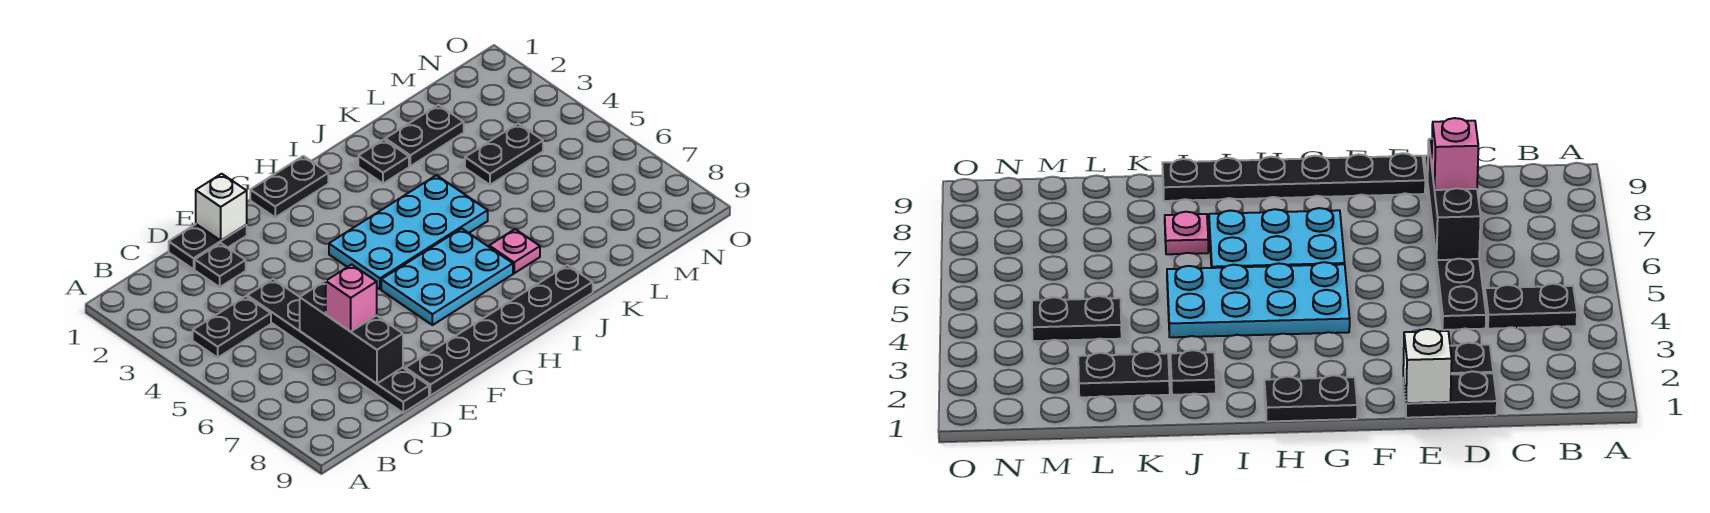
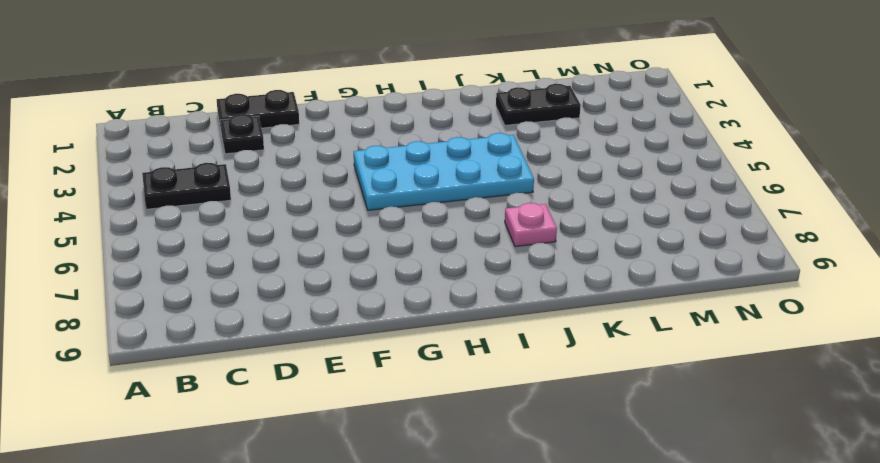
none -> black plate D4:D9 level 1
none -> black plate E9:J9 level 1
none -> black plate G1:H1 level 1

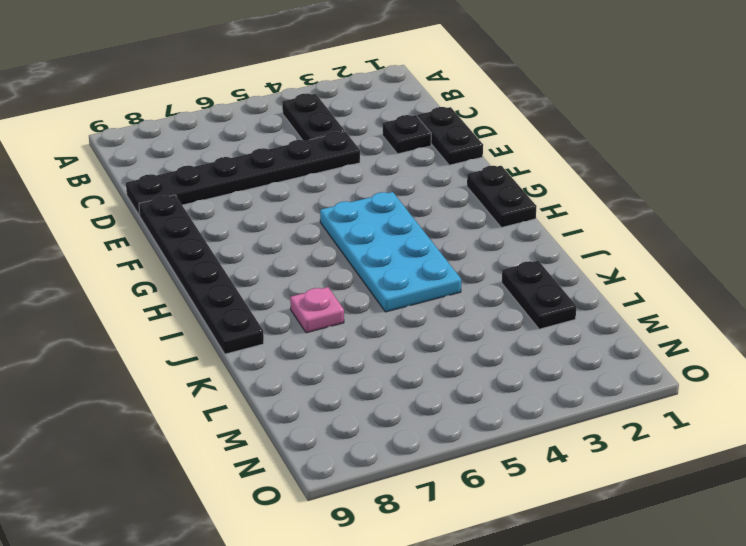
none -> cyan plate G6:I7 level 1
none -> black plate J2 level 1
none -> black plate L4:M4 level 1

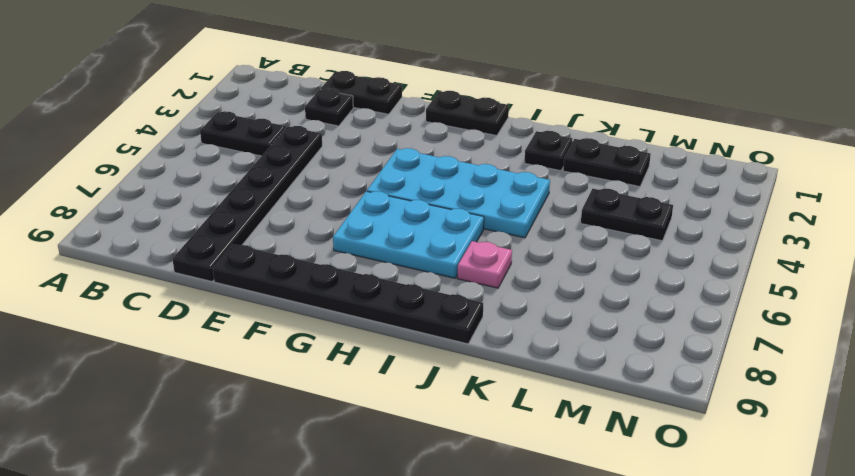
none -> black brick D6:D8 level 2
none -> white brick E1 level 2
none -> pink brick D7 level 3

